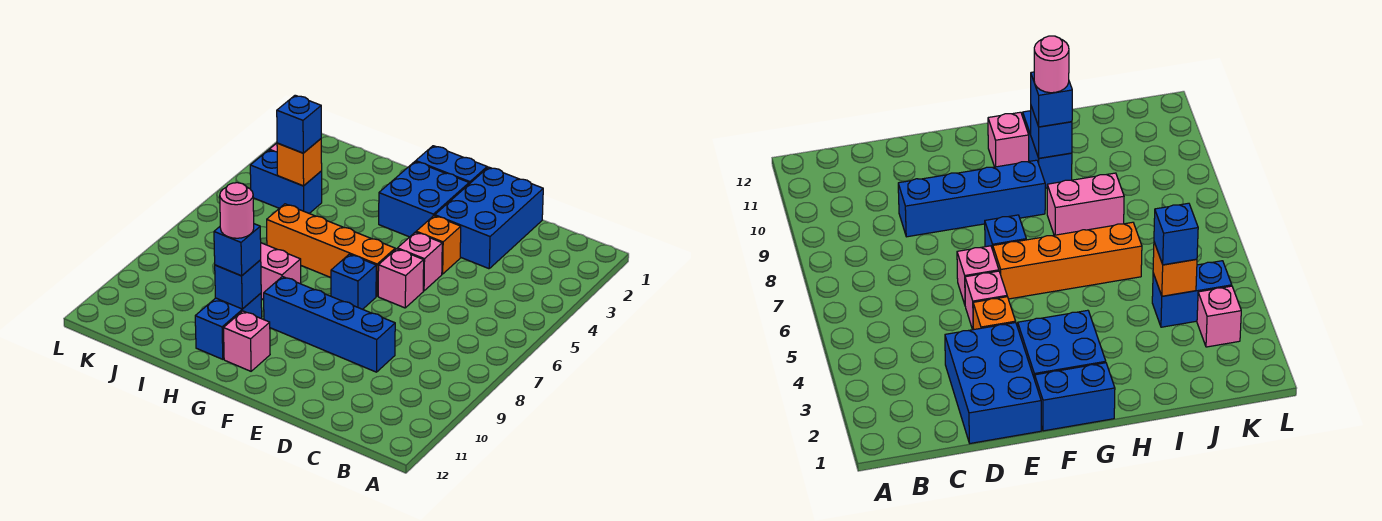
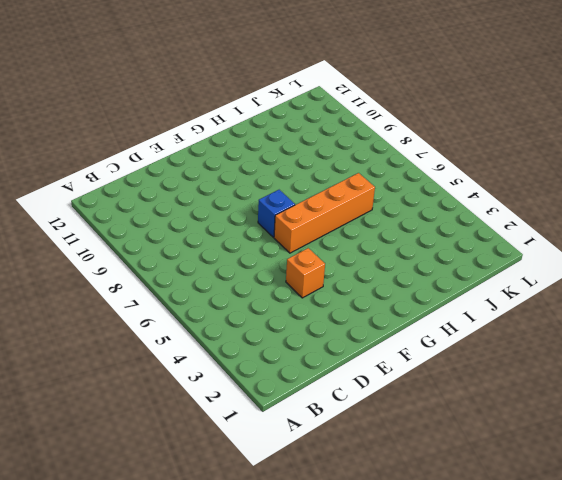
none -> blue brick D1:E3 level 1
none -> blue brick D9:G9 level 1
none -> pink brick E5 level 1

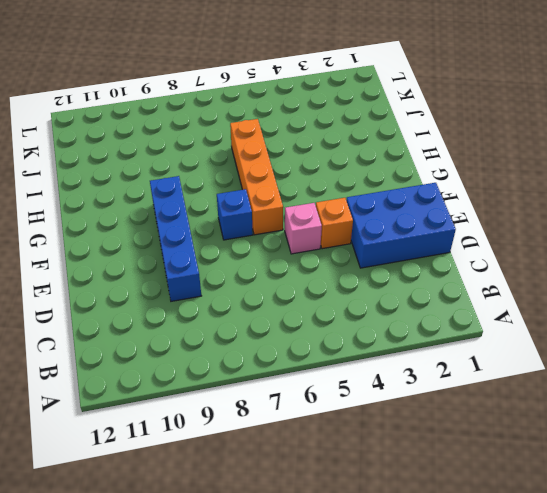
none -> pink brick E6 level 1
none -> blue brick F1:G1 level 1
none -> blue brick F2:G3 level 1

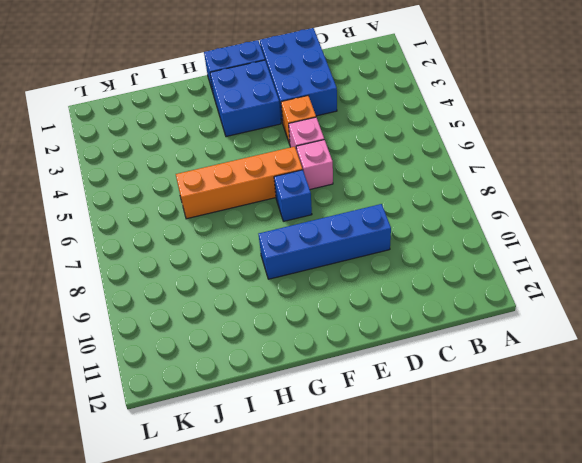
none -> pink brick G11 level 1
none -> pink brick H8:I8 level 1
none -> blue brick H10:H11 level 1

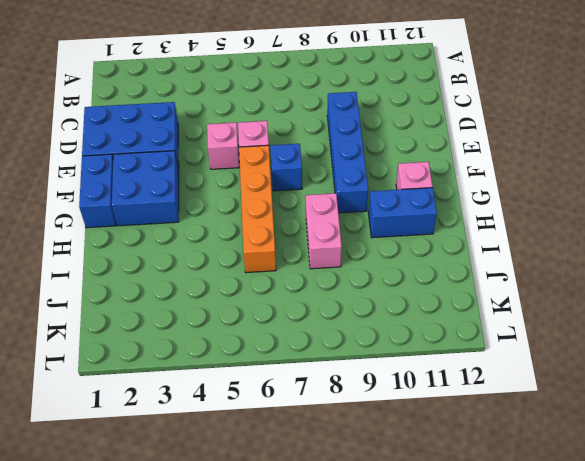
none -> orange brick E4 level 1
none -> blue brick J4:K4 level 1
none -> pink brick K3 level 1

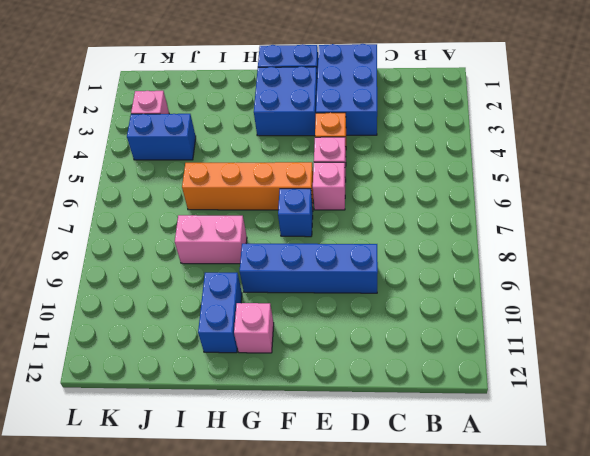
none -> blue brick H10 level 2
none -> orange brick J4 level 2
none -> blue brick H10 level 3

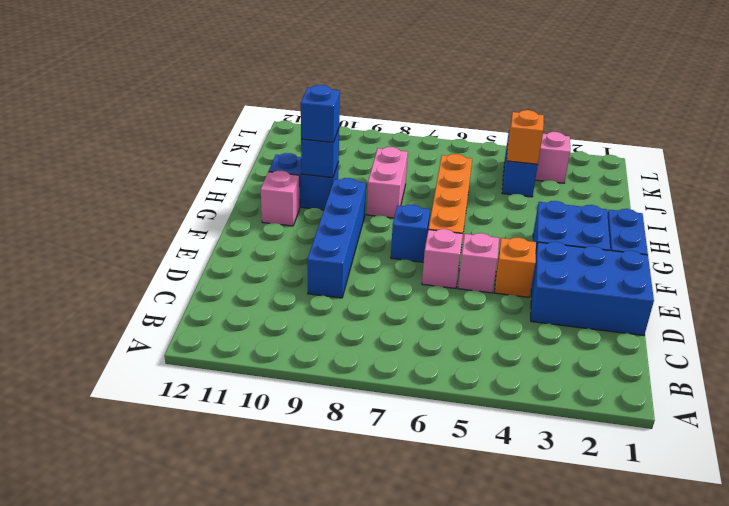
none -> blue brick J4 level 3
none -> pink round brick H10 level 4

